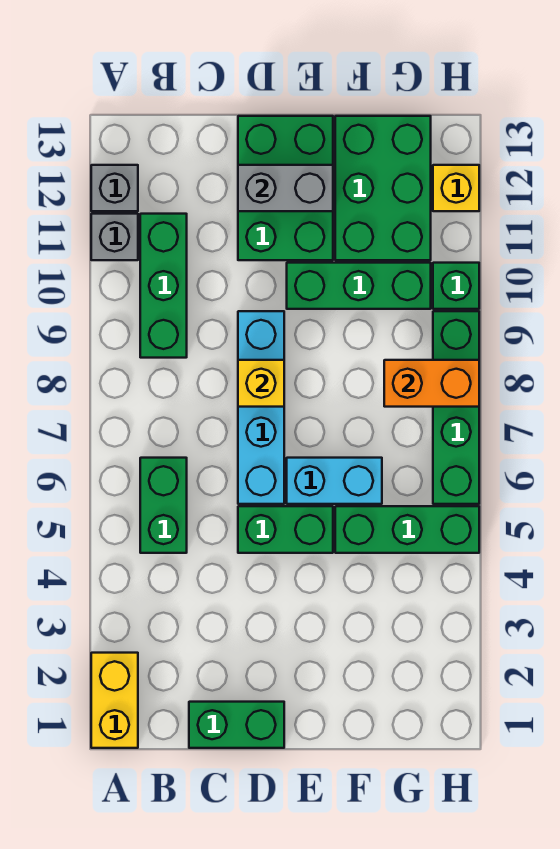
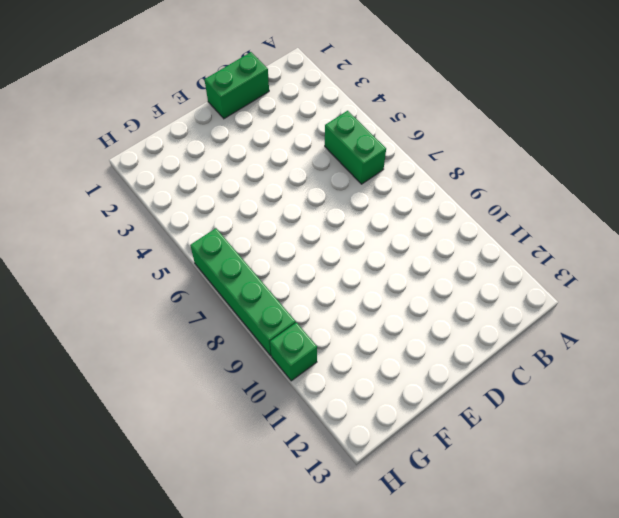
none -> yellow brick A1:A2 level 1
none -> grey brick A11 level 1
none -> grey brick A12 level 1

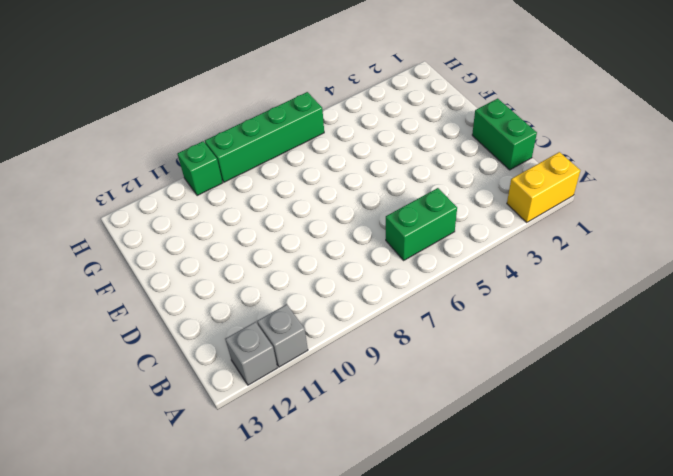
none -> green brick B9:B11 level 1
none -> green brick D5:E5 level 1
none -> cyan brick D6:D9 level 1

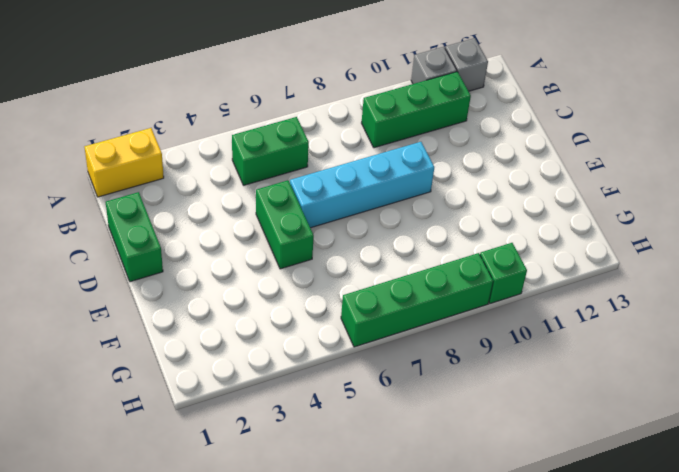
none -> green brick D11:E13 level 1
none -> cyan brick E6:F6 level 1
none -> green brick E10:G10 level 1

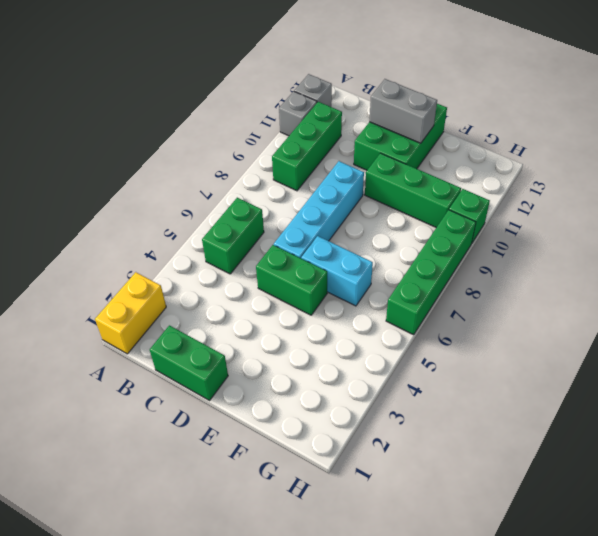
none -> green brick F5:H5 level 1
none -> green brick F11:G13 level 1
none -> yellow brick H12 level 1

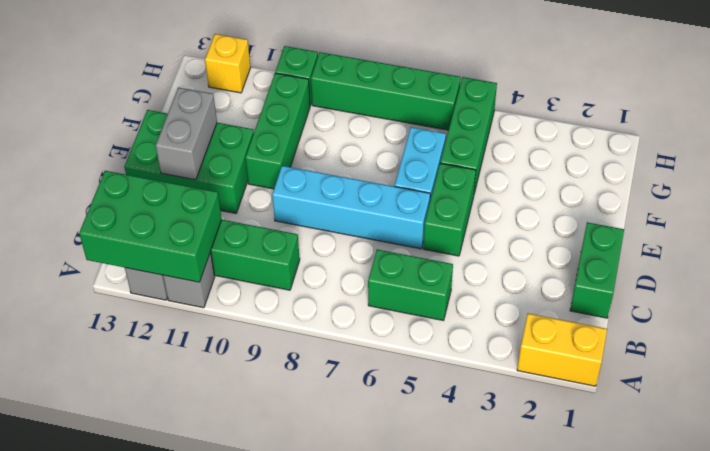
green brick A11:B13 level 2 -> green brick F11:G13 level 1
none -> yellow brick D8 level 2
none -> orange brick G8:H8 level 2

